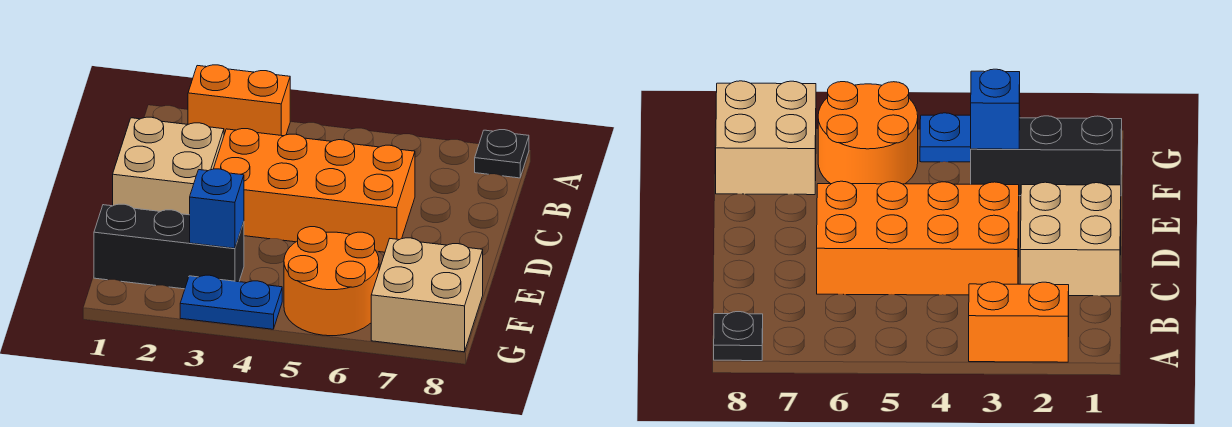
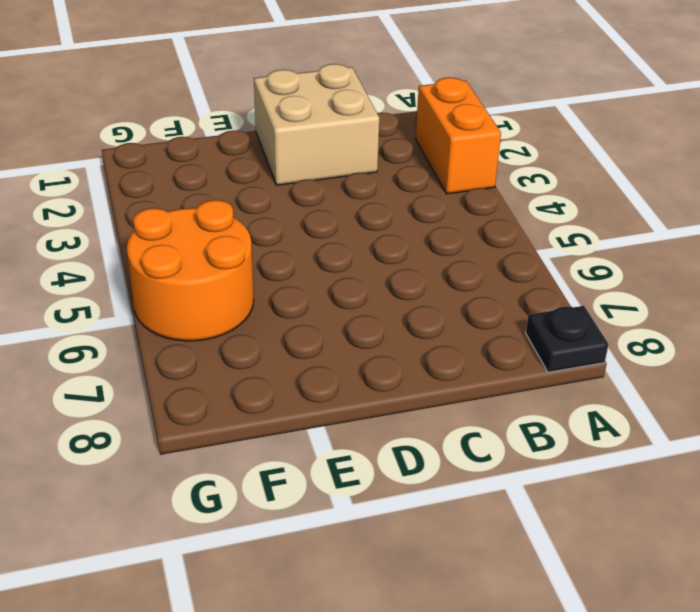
none -> orange brick C3:D6 level 1
none -> black brick F1:F3 level 1

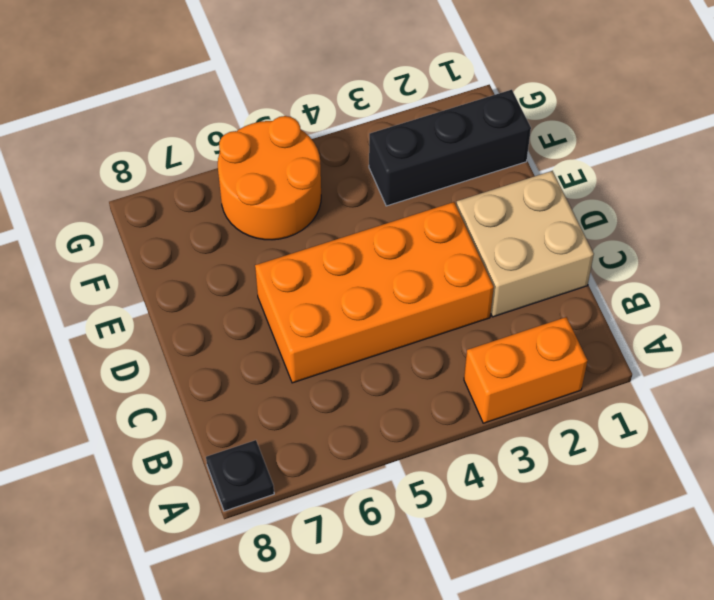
none -> tan brick F7:G8 level 1
none -> blue plate G3:G4 level 1

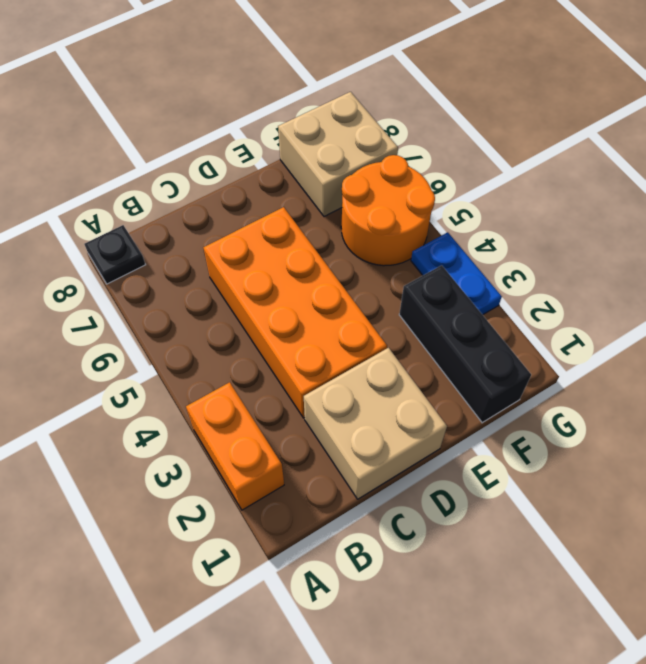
none -> blue brick F3 level 2

